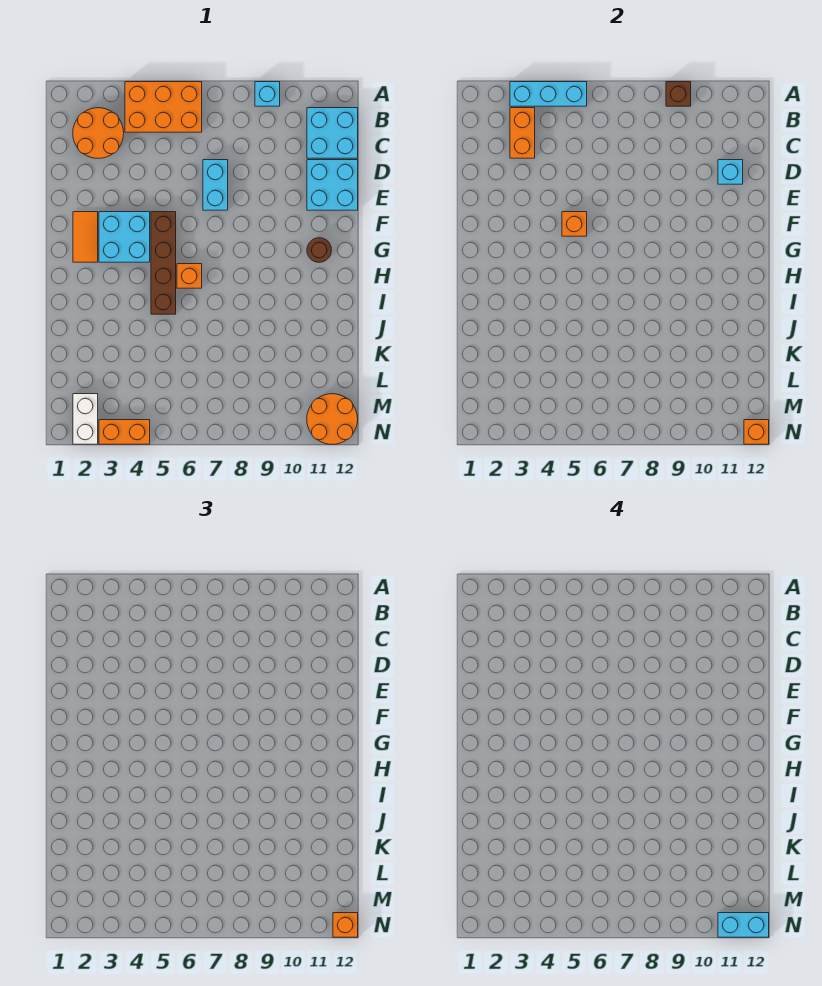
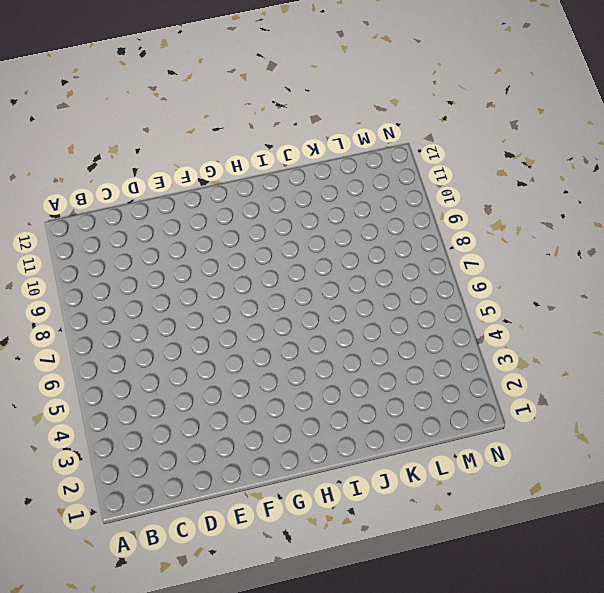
none -> orange brick A4:B6 level 1
none -> cyan brick A9 level 1
none -> orange round brick B2:C3 level 1

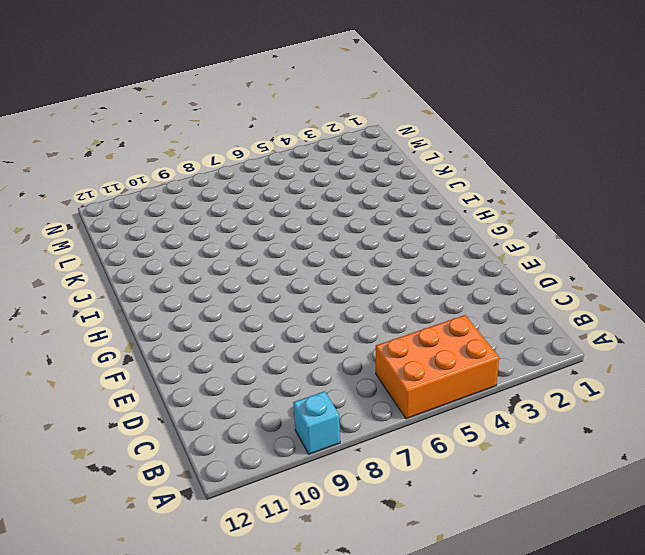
none -> orange round brick B2:C3 level 1
none -> cyan brick B11:C12 level 1
none -> cyan brick D7:E7 level 1

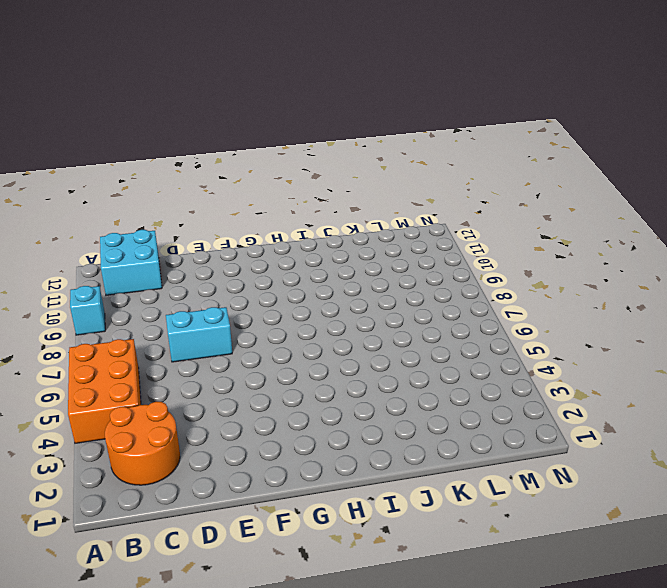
none -> cyan brick D11:E12 level 1
none -> orange tile F2:G2 level 1
none -> cyan brick F3:G4 level 1

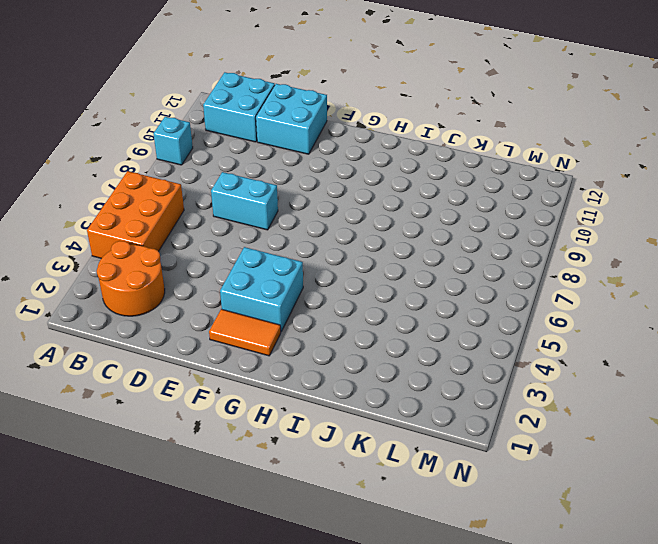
none -> brown brick F5:I5 level 1
none -> brown round brick G11 level 1
none -> orange brick H6 level 1

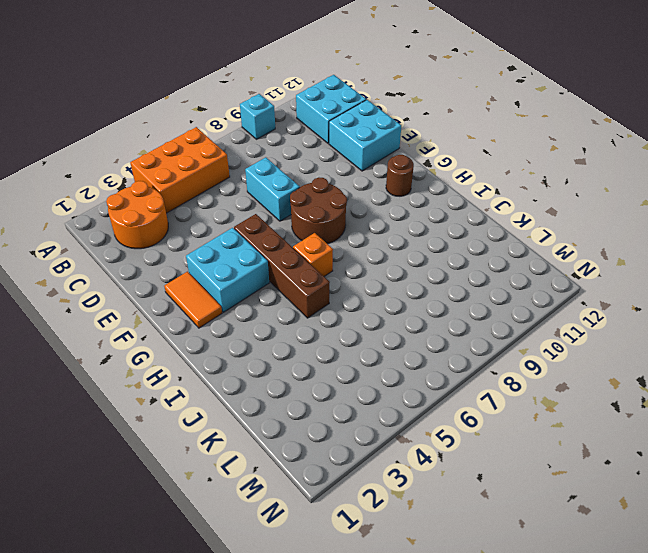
brown round brick F7:G8 level 1 -> none
none -> white brick M2:N2 level 1
none -> orange round brick M11:N12 level 1
none -> orange brick N3:N4 level 1

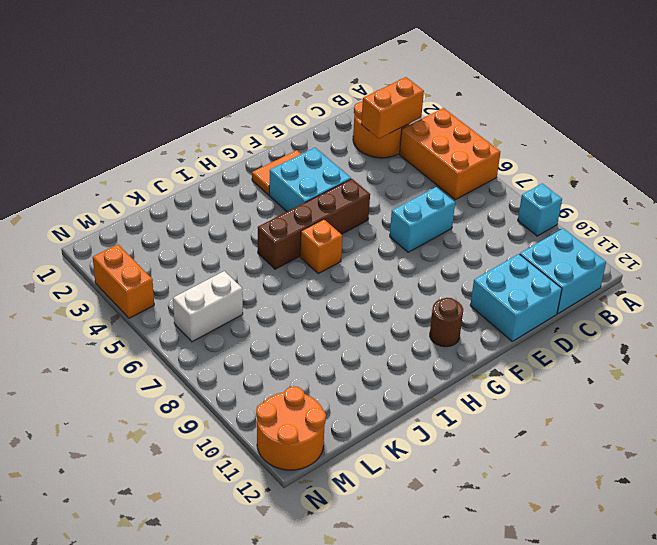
white brick L6:M6 level 1 -> white brick M2:N2 level 1
none -> cyan brick A3:A5 level 2
none -> brown brick A9 level 2
none -> cyan brick D11 level 2

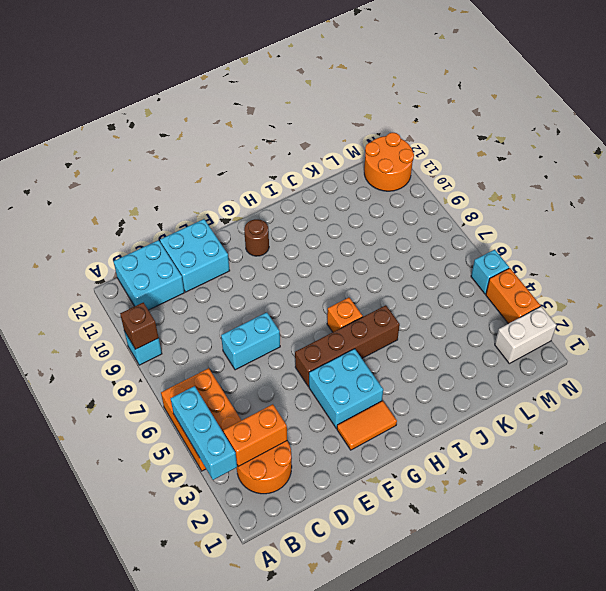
cyan brick N5 level 1 -> cyan brick D11 level 2
none -> orange brick F5 level 2
none -> orange brick N12 level 2
none -> orange brick N12 level 3

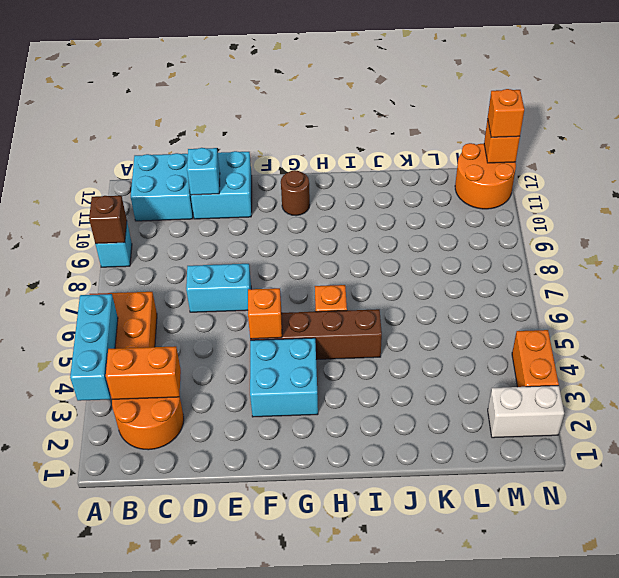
none -> orange tile F2:G2 level 1
none -> cyan brick N11:N12 level 4

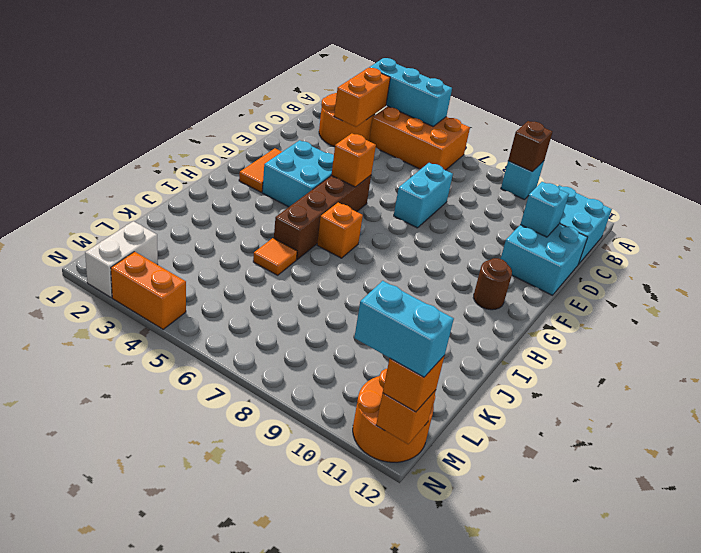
orange tile J5 level 1 -> none

